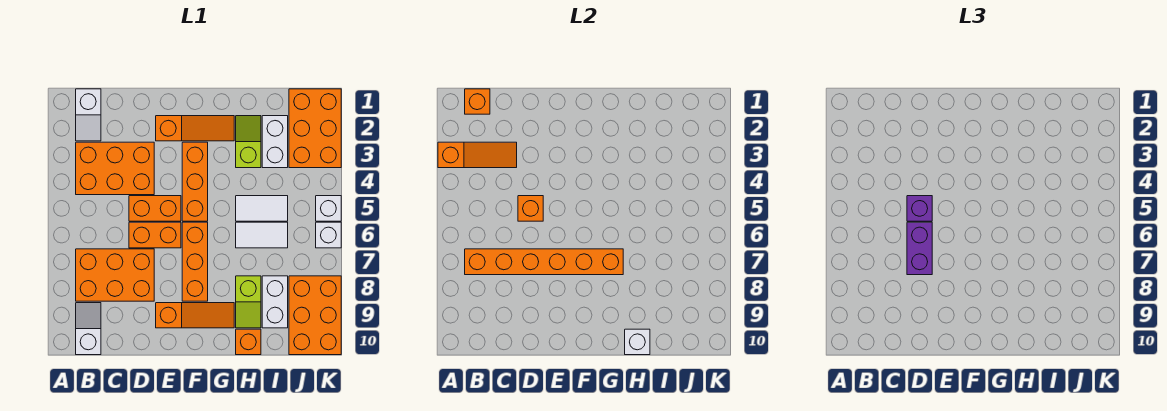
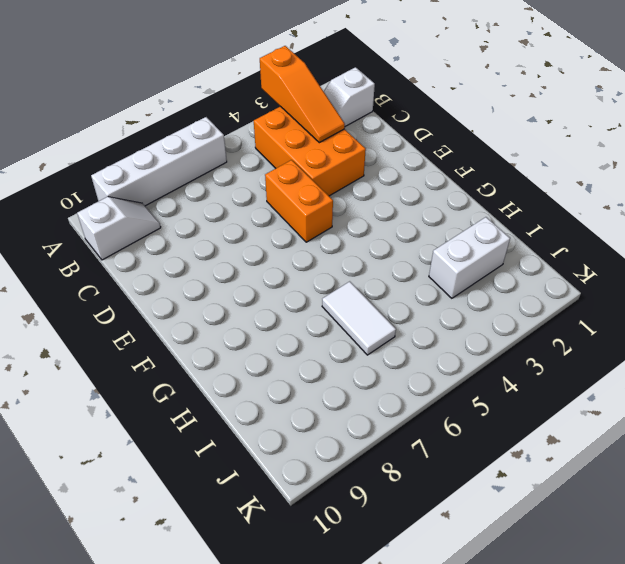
white brick A6:A9 level 1 -> none
none -> orange brick B7:D8 level 1
none -> orange brick D6:E6 level 1
none -> orange slope E2:G2 level 1 top E

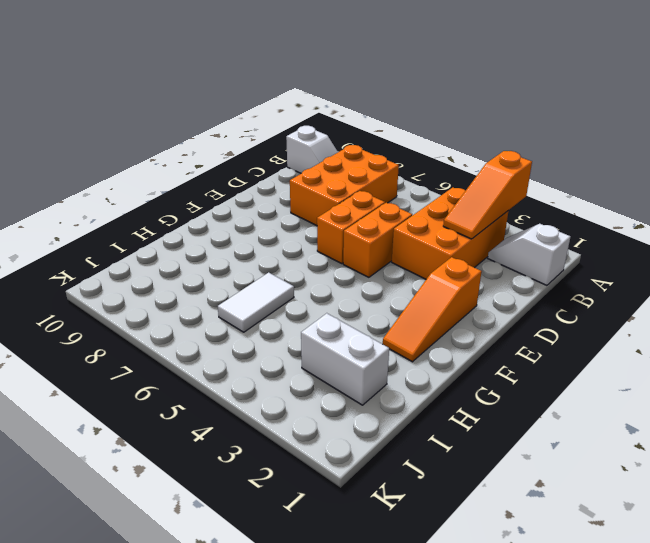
none -> orange slope E9:G9 level 1 top E
none -> orange brick F3:F5 level 1
none -> orange brick F6:F8 level 1

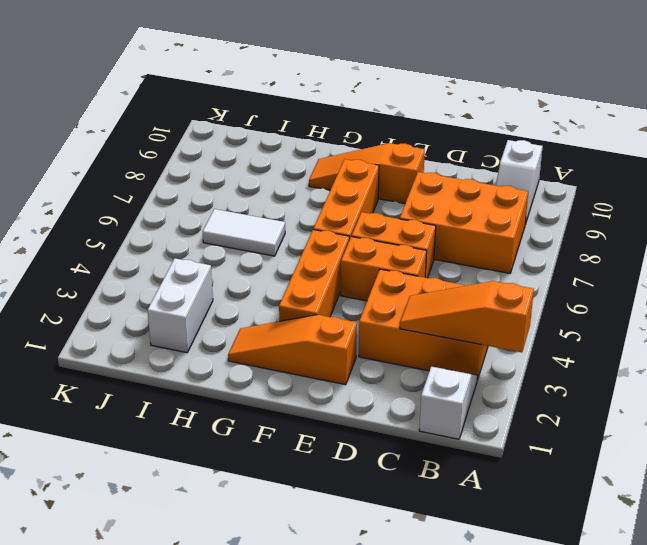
none -> lime slope H2:H3 level 1 top 3
none -> white tile H5:I5 level 1
none -> lime slope H8:H9 level 1 top 8

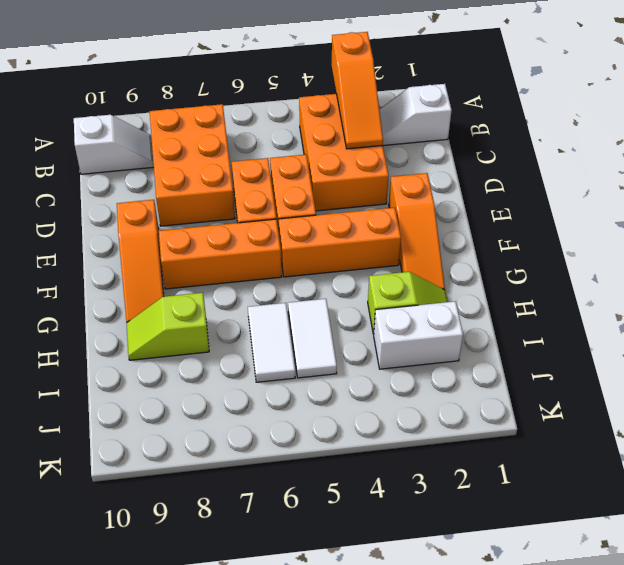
none -> orange brick H10 level 1
none -> white brick I8:I9 level 1
none -> orange brick J1:K3 level 1

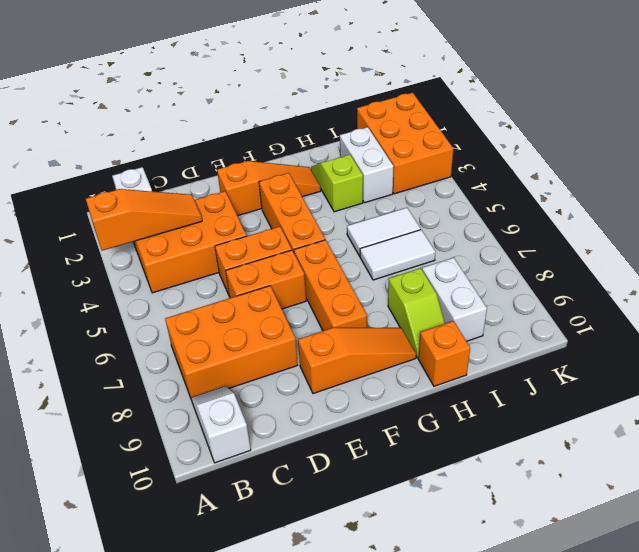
none -> orange brick J8:K10 level 1
none -> white brick K5 level 1
none -> white brick K6 level 1

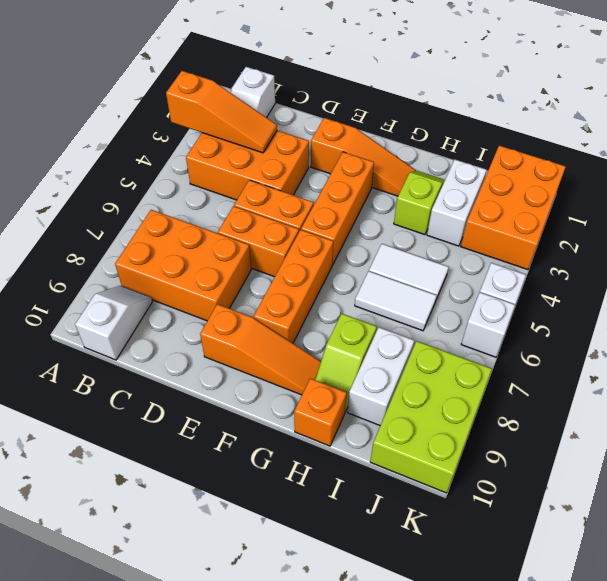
lime brick J8:K10 level 1 -> orange brick J8:K10 level 1
none -> orange brick B1 level 2
none -> orange brick B7:G7 level 2
none -> orange brick D5 level 2

